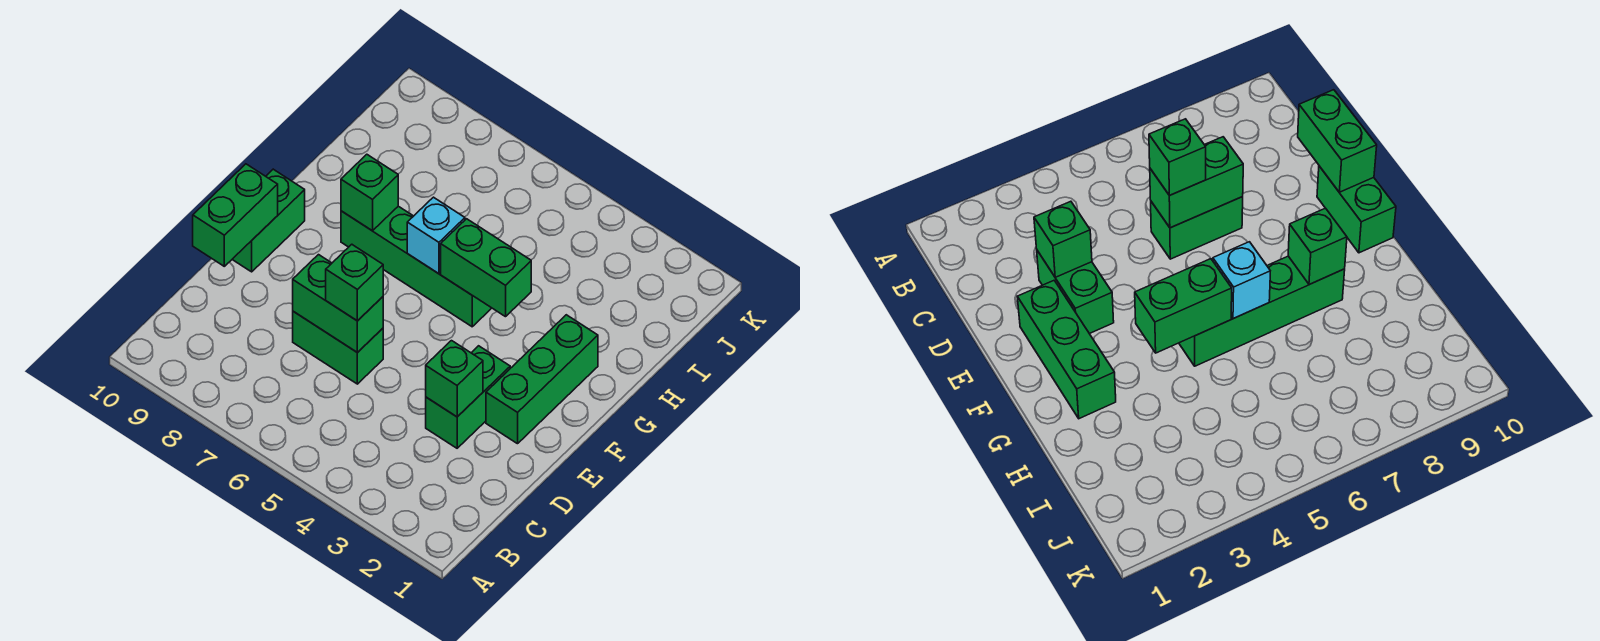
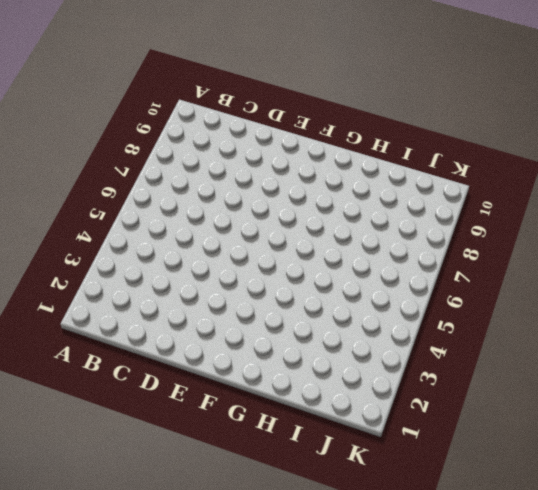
none -> green brick D3:E3 level 1
none -> green brick D6:D7 level 1
none -> green brick E2:G2 level 1

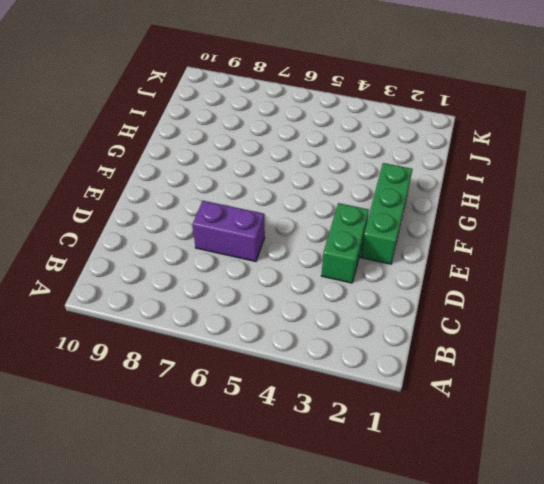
purple brick D6:D7 level 1 -> green brick D6:D7 level 1
none -> green brick E10:F10 level 1
none -> green brick G5:G8 level 1
none -> green brick D3 level 2

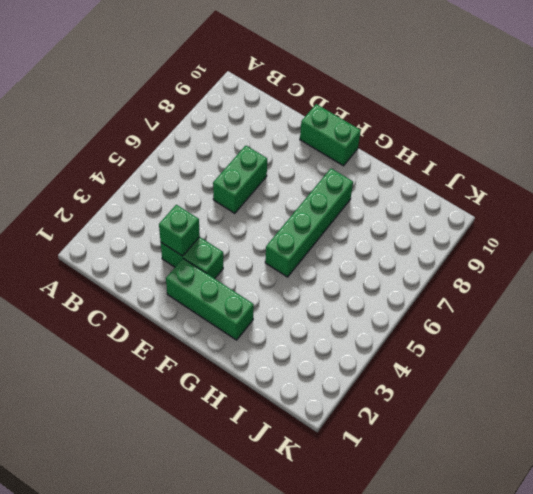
none -> green brick D6:D7 level 2
none -> green brick D10:E10 level 2
none -> green brick G4:G5 level 2

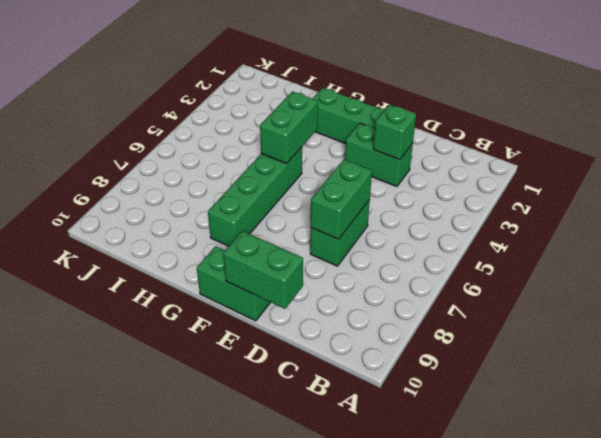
none -> cyan brick G6 level 2
none -> green brick G8 level 2
none -> green brick D6 level 3

